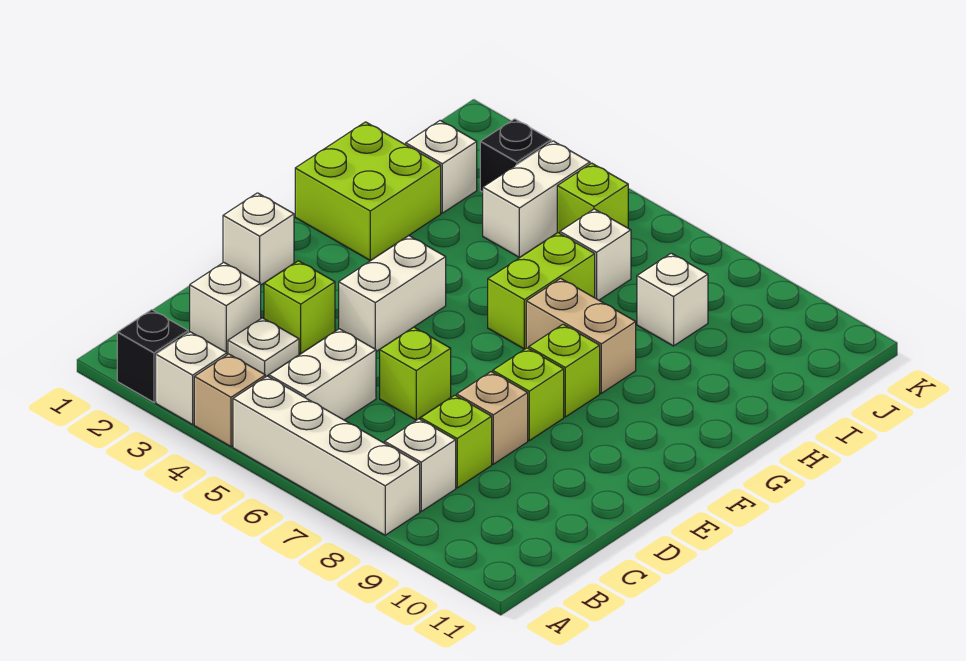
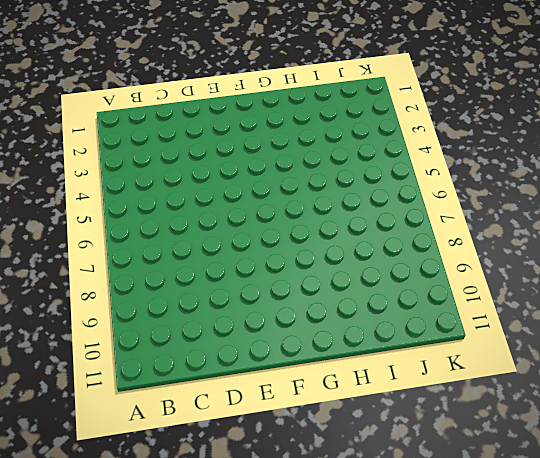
none -> black brick A2 level 1
none -> white brick A3 level 1
none -> tan brick A4 level 1

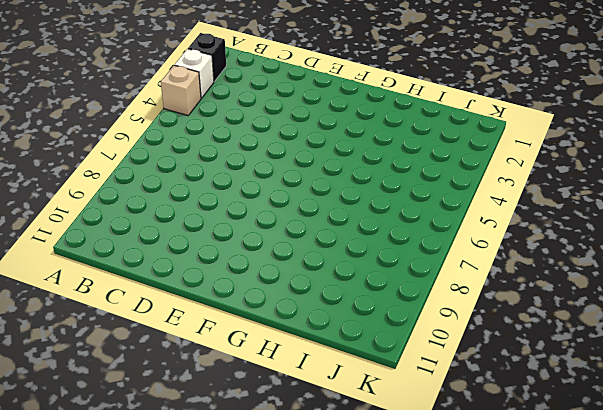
none -> white brick A5:A8 level 1
none -> white brick B5:C5 level 1
none -> white brick B8 level 1

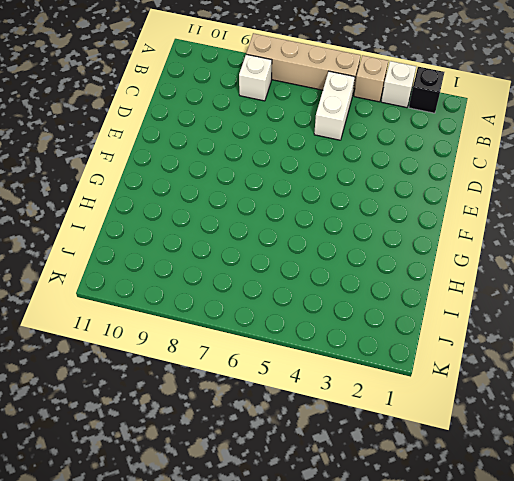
tan brick A5:A8 level 1 -> white brick A5:A8 level 1
none -> white brick C2 level 1
none -> white plate C3 level 1
none -> lime brick C8 level 1

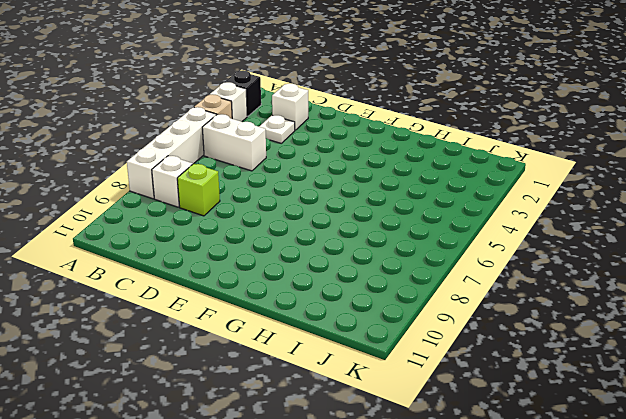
none -> lime brick D3 level 1
none -> lime brick D6 level 1
none -> tan brick D8 level 1

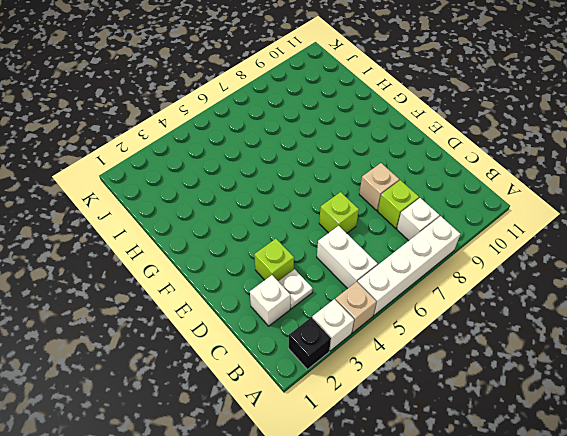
none -> white brick E1 level 1
none -> white brick E4:F4 level 1
none -> lime brick E8 level 1

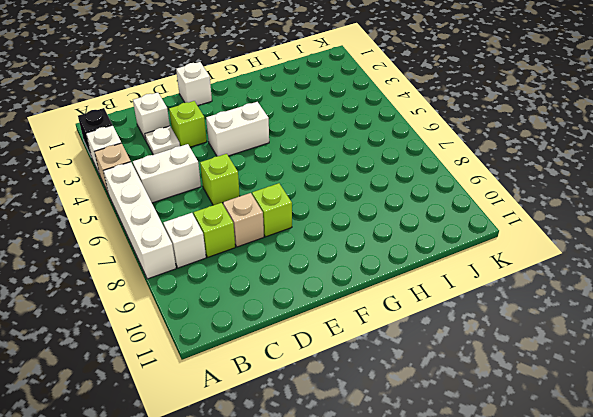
none -> lime brick F8 level 1
none -> lime brick G1:H2 level 1
none -> lime brick G6:H6 level 1

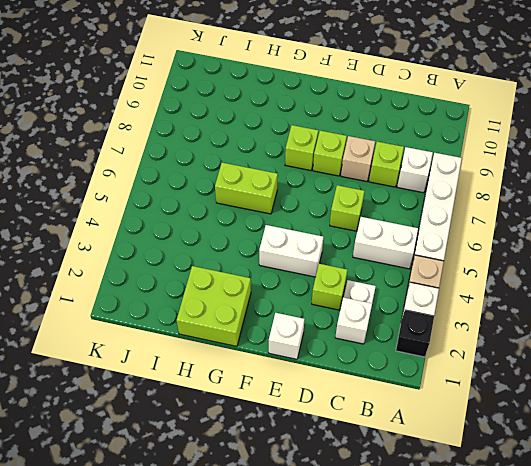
none -> tan brick G7:G8 level 1
none -> white brick I2 level 1
none -> white brick I4:J4 level 1

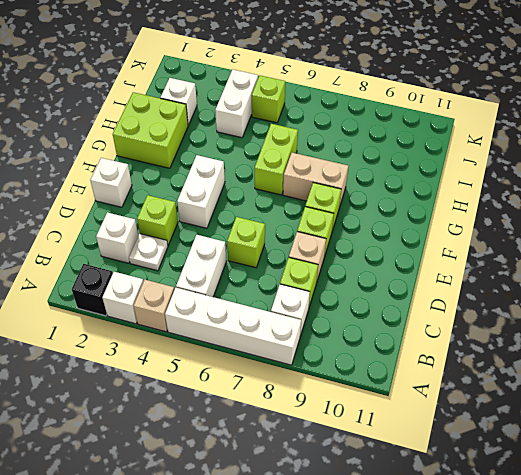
none -> white brick I6 level 1
none -> white brick I8 level 1
none -> black brick J3 level 1

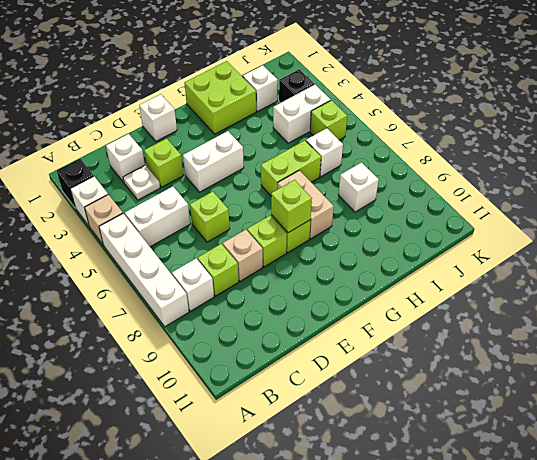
lime brick F8 level 2 -> none

